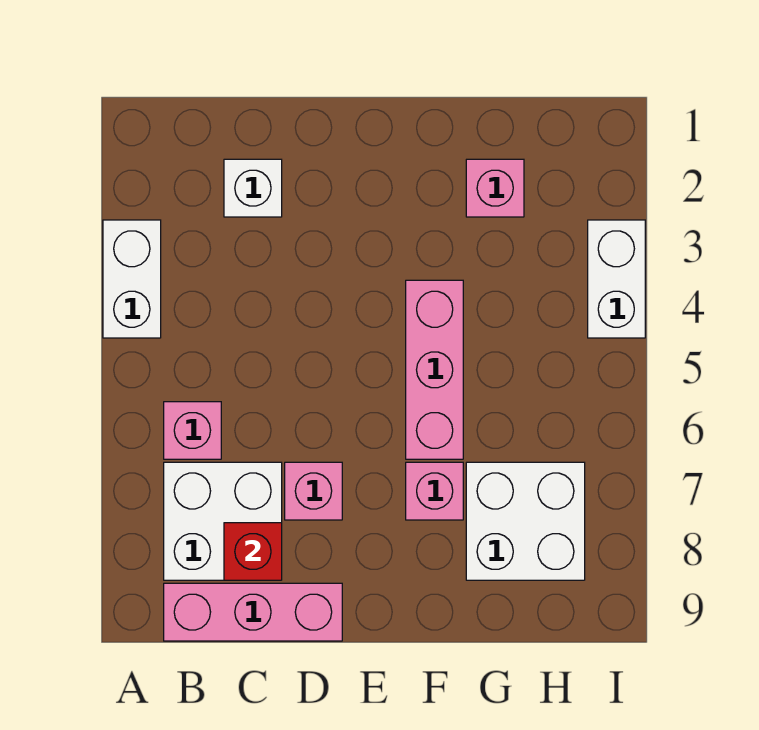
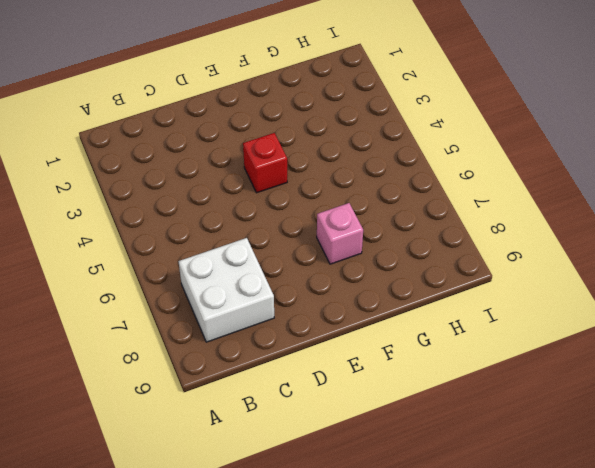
red brick E4 level 1 -> red brick C8 level 2
none -> white brick A3:A4 level 1
none -> pink brick B6 level 1
none -> pink brick B9:D9 level 1

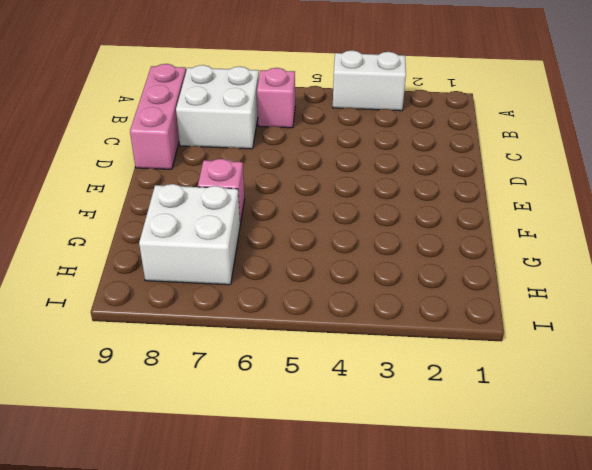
none -> white brick C2 level 1
none -> pink brick D7 level 1
none -> pink brick F4:F6 level 1

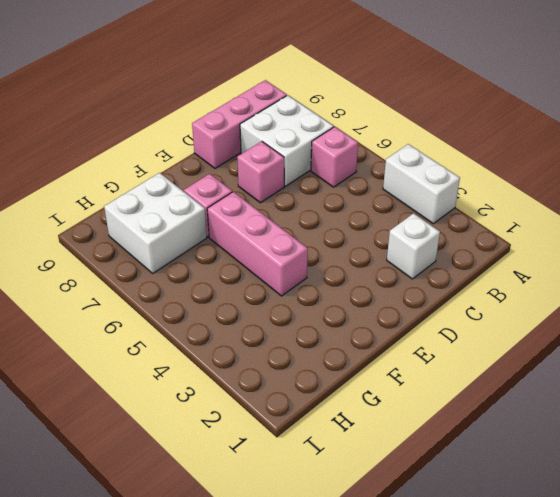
none -> pink brick G2 level 1
none -> white brick I3:I4 level 1
none -> red brick C8 level 2

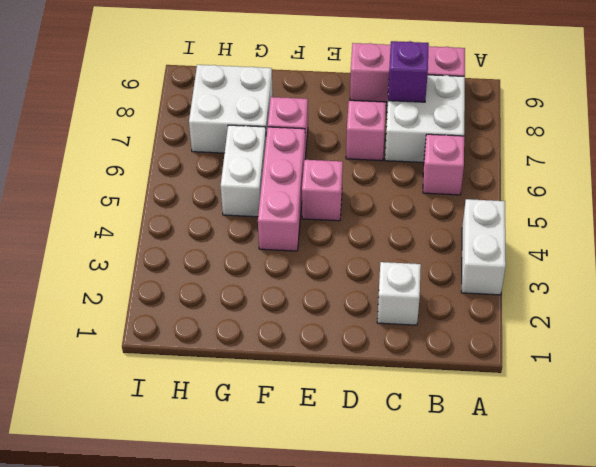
purple brick C8 level 2 -> red brick C8 level 2
pink brick E5 level 1 -> pink brick G2 level 1
white brick G5:G6 level 1 -> white brick I3:I4 level 1

